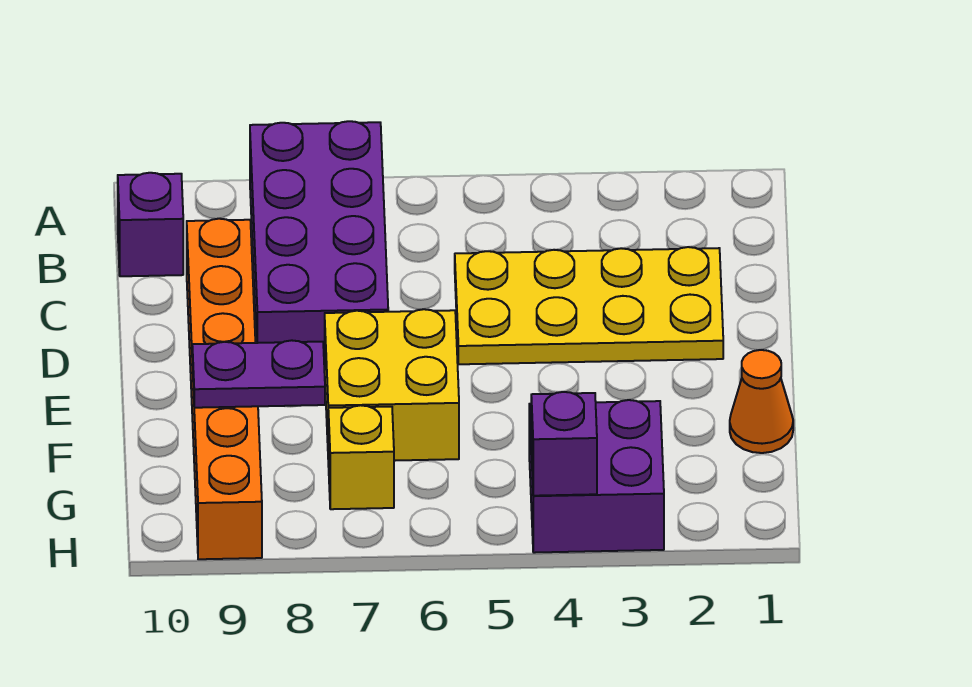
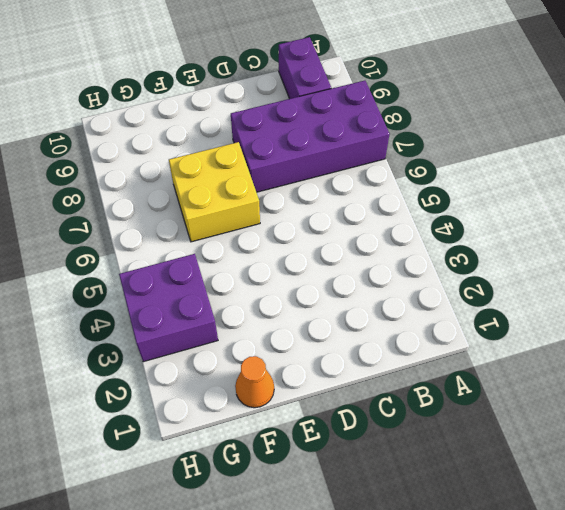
purple brick B9:B10 level 1 -> purple brick B10 level 1
none -> yellow plate C2:D5 level 1
none -> orange brick C9:H9 level 1

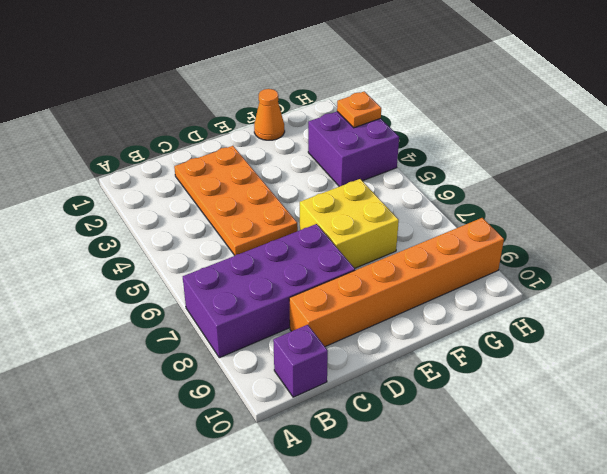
orange plate C2:D5 level 1 -> yellow plate C2:D5 level 1
orange plate H3 level 2 -> none
none -> yellow brick G7 level 1
none -> purple plate F8:F9 level 2

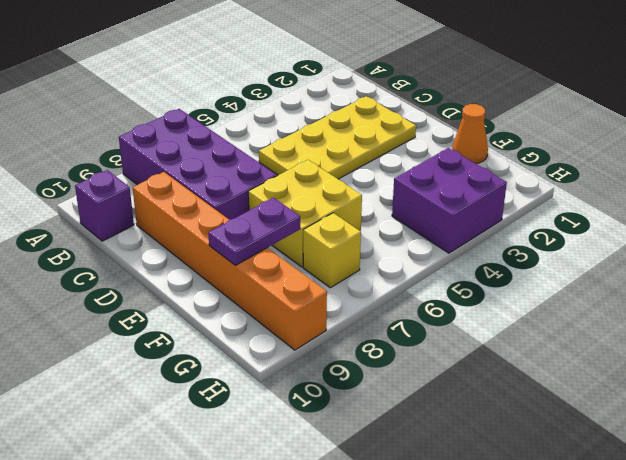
none -> purple brick H4 level 2

